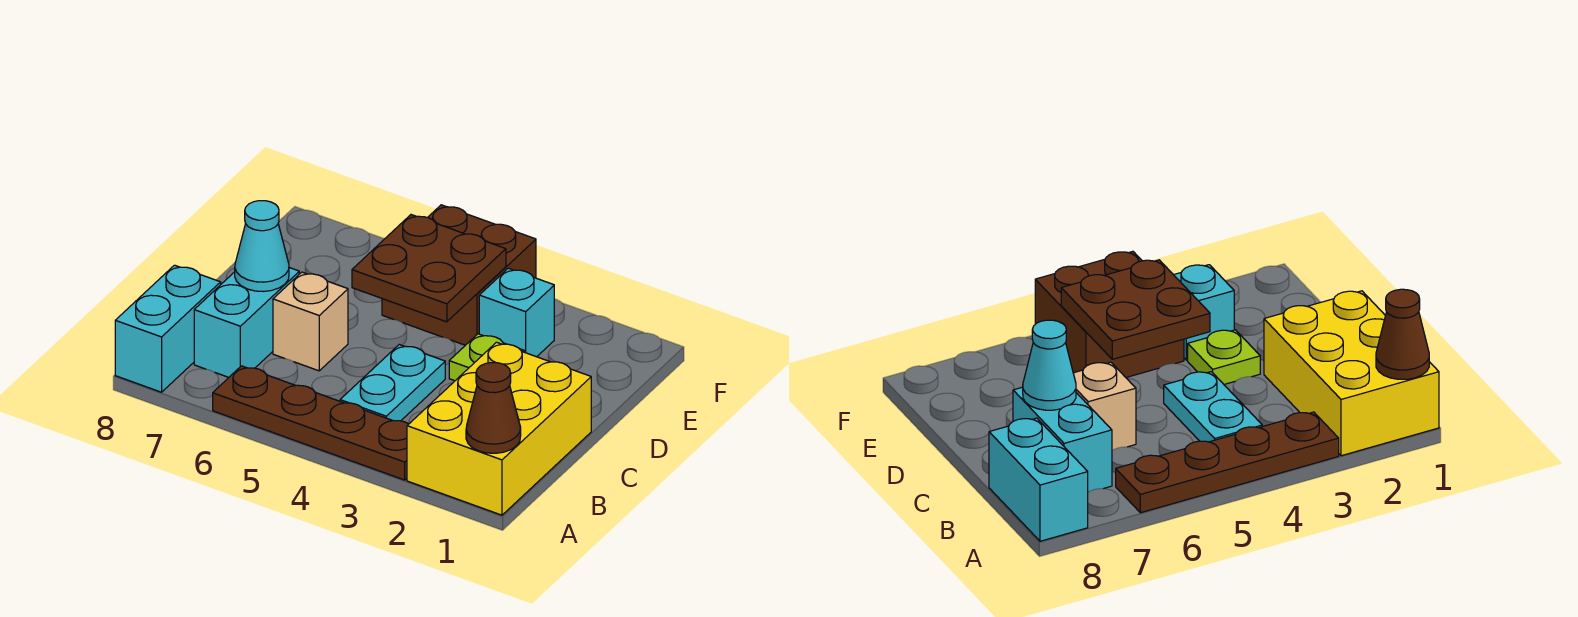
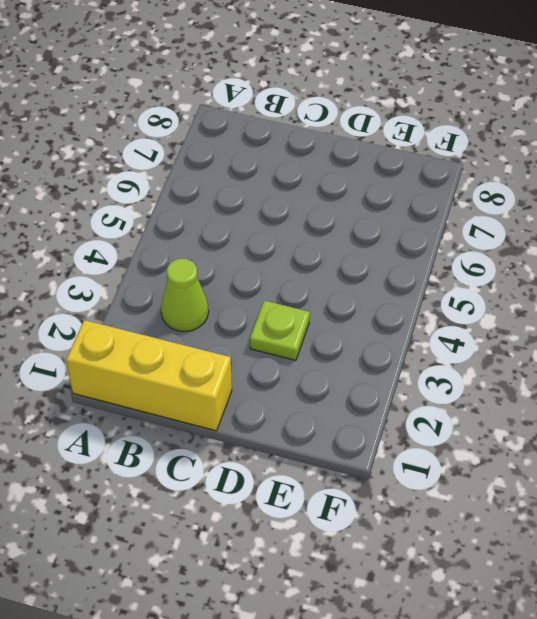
yellow brick A1:C1 level 1 -> yellow brick A1:C2 level 1
lime cone B3 level 1 -> none
none -> brown plate A3:A6 level 1
none -> cyan brick A8:B8 level 1
none -> cyan plate B4:C4 level 1

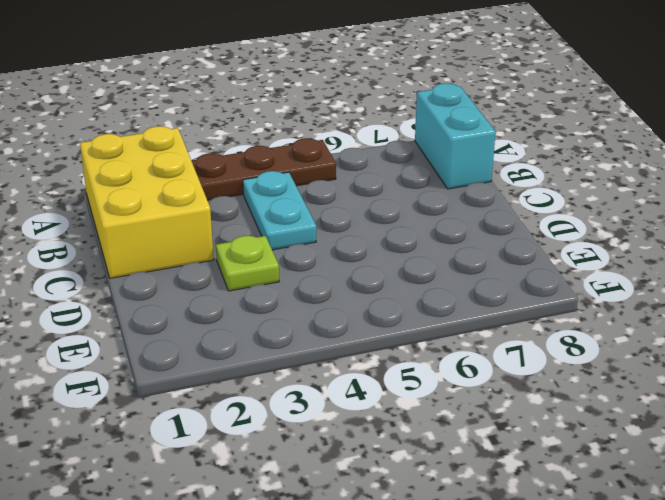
brown plate A3:A5 level 1 -> brown plate A3:A6 level 1
none -> cyan brick B7:C7 level 1
none -> tan brick C6 level 1
none -> cyan brick E3 level 1

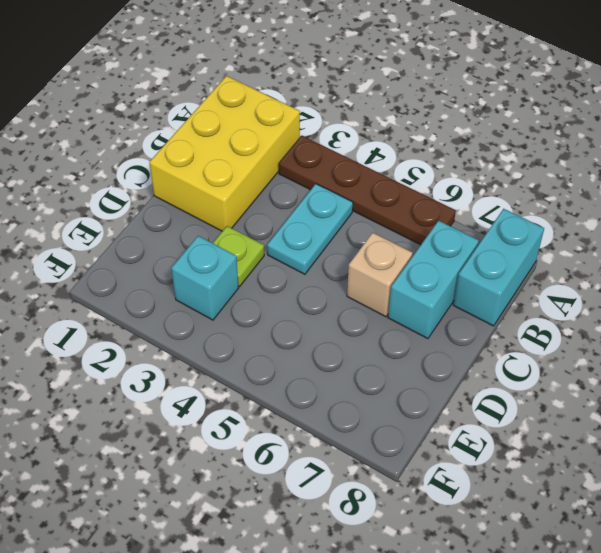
none -> brown brick E4:F5 level 1
none -> brown cone A1 level 2
none -> cyan cone C7 level 2

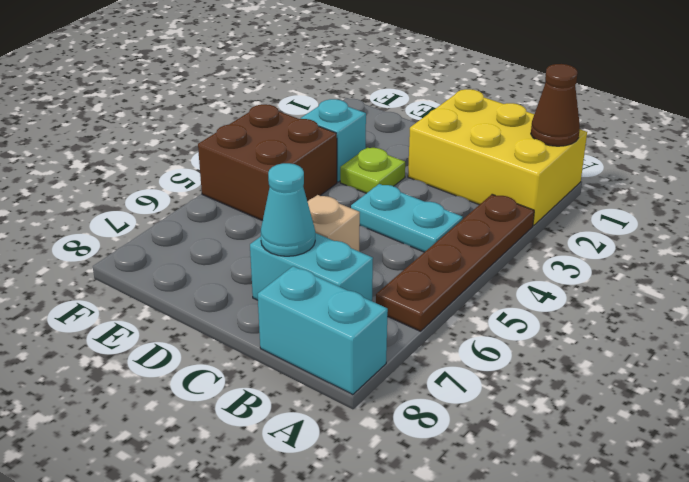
none -> brown plate D4:E5 level 2

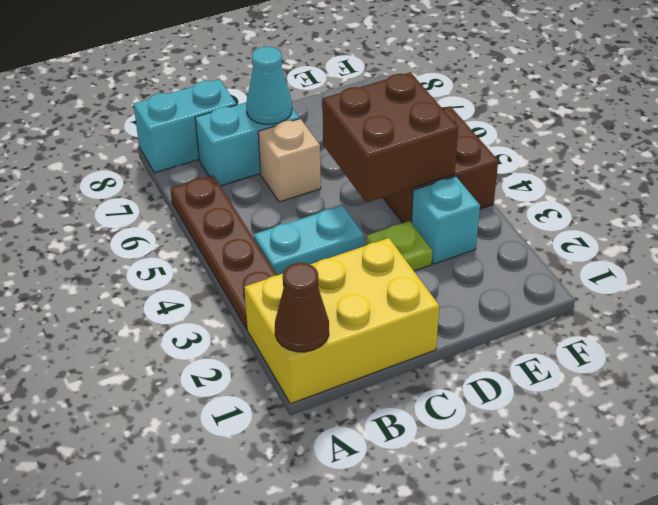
brown brick D4:E5 level 2 -> brown plate D4:E5 level 2

